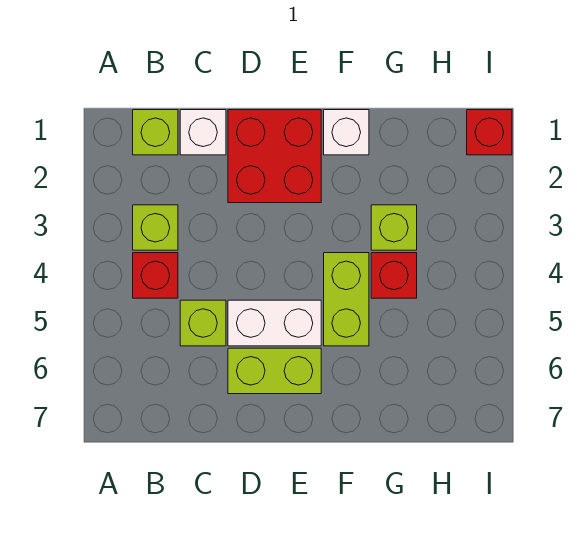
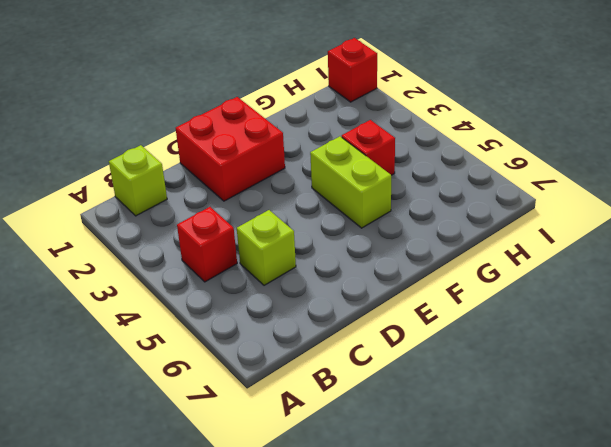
none -> lime brick B3 level 1
none -> white brick C1 level 1
none -> white brick D5:E5 level 1

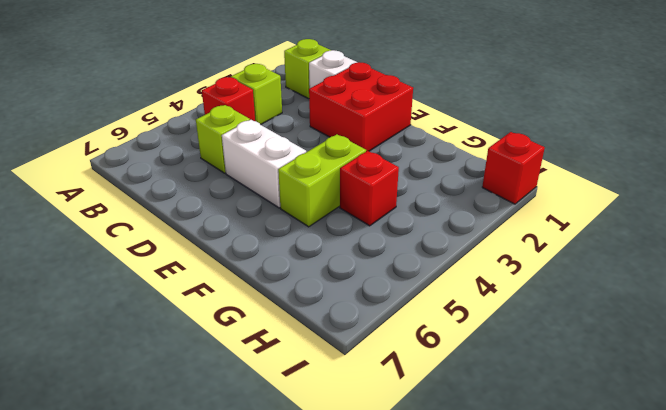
none -> lime brick D6:E6 level 1
none -> white brick F1 level 1
none -> lime brick G3 level 1

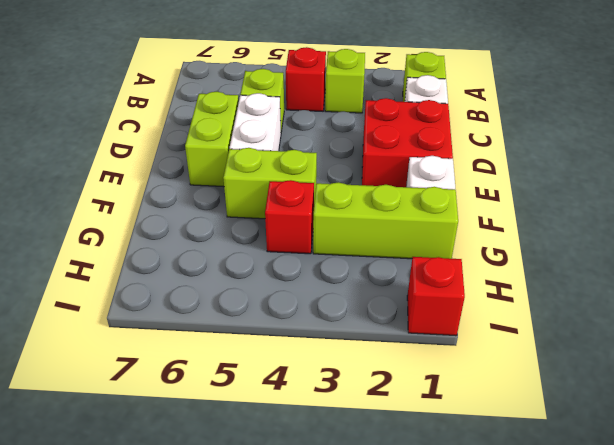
lime brick G1:G3 level 1 -> lime brick G3 level 1

